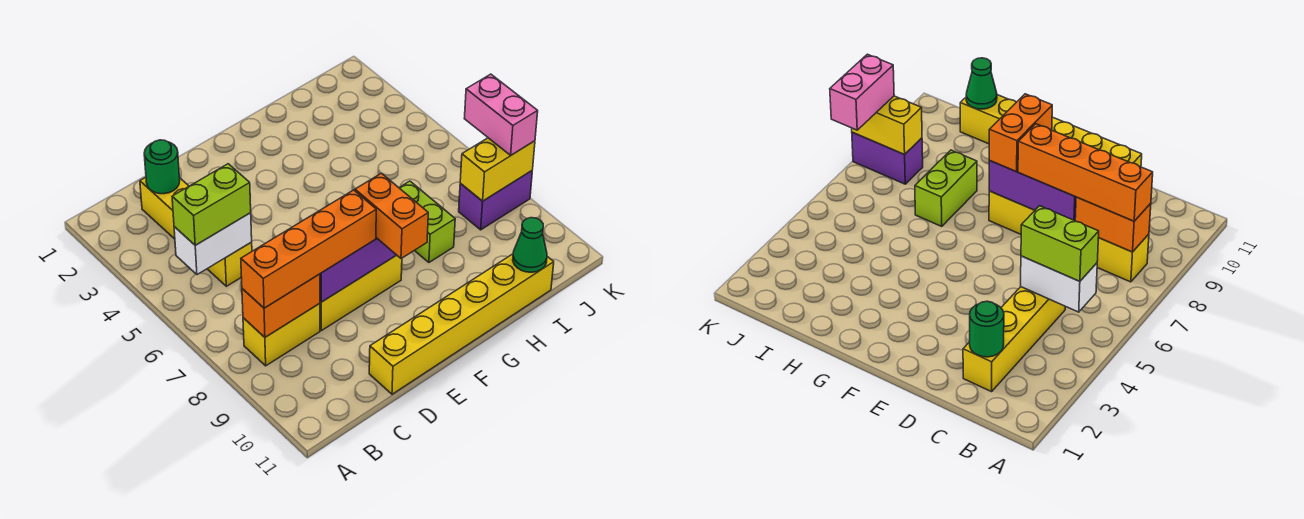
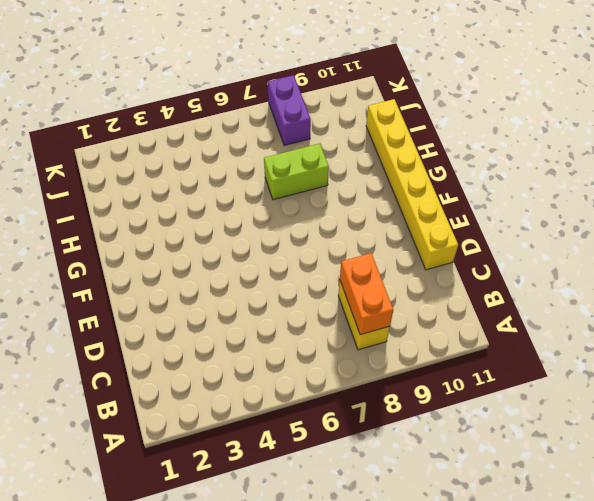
none -> yellow brick C2:C5 level 1
none -> yellow brick D8:F8 level 1
none -> white brick B5:C5 level 2

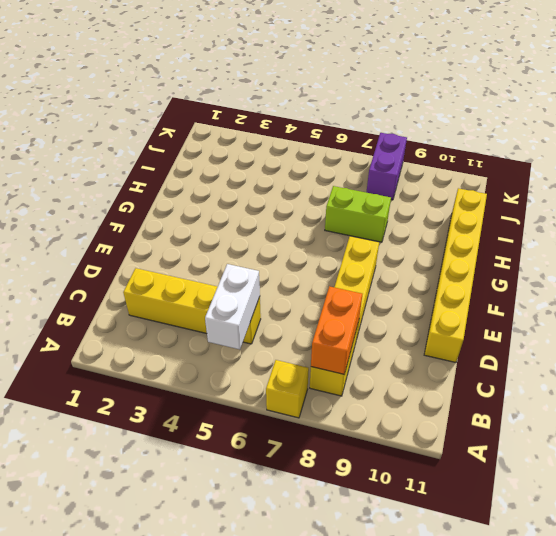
yellow brick A7 level 1 -> none
none -> green round brick C2 level 2
none -> purple brick D8:F8 level 2
none -> green cone I11 level 2

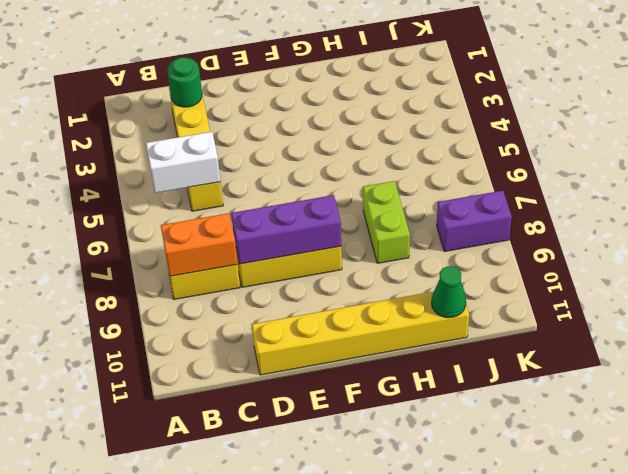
none -> yellow brick J8:K8 level 2
none -> lime brick B5:C5 level 3
none -> orange brick B8:E8 level 3

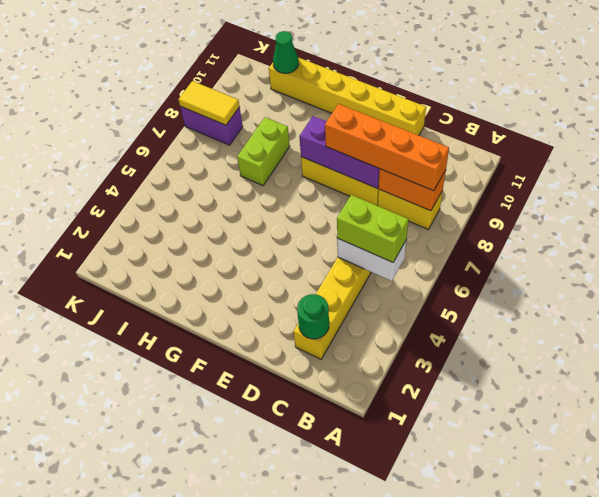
yellow tile J8:K8 level 2 -> yellow brick J8:K8 level 2
none -> orange brick F8:F9 level 3
none -> pink brick K7:K8 level 3

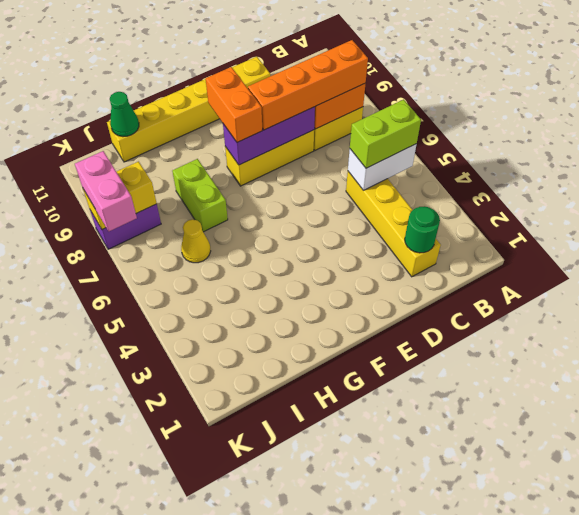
yellow cone I6 level 1 -> none

